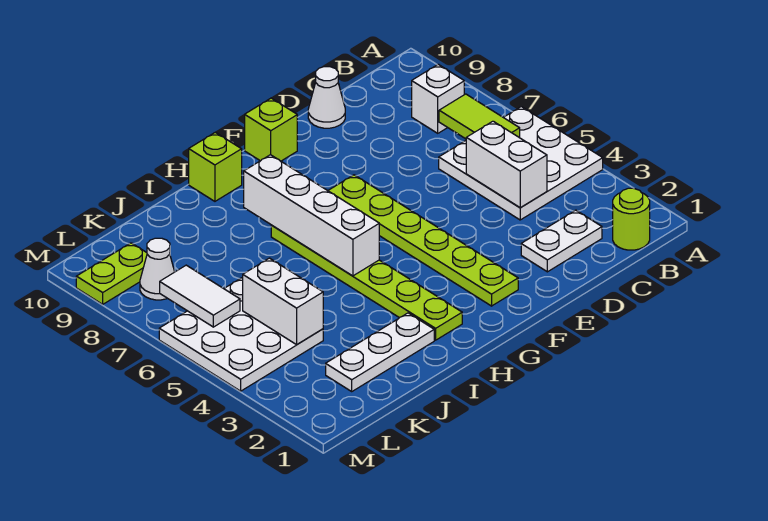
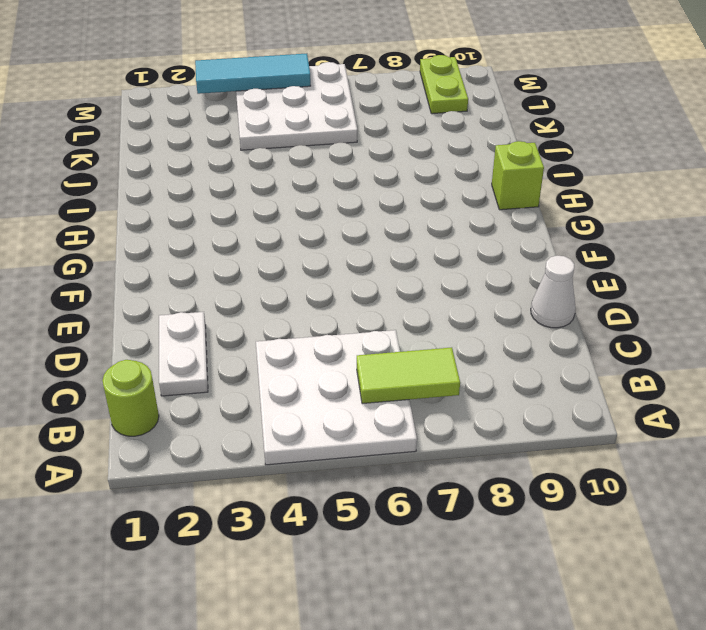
cyan tile M3:M5 level 2 -> none
none -> white brick B8 level 1
none -> lime plate F2:F7 level 1
none -> lime brick F10 level 1

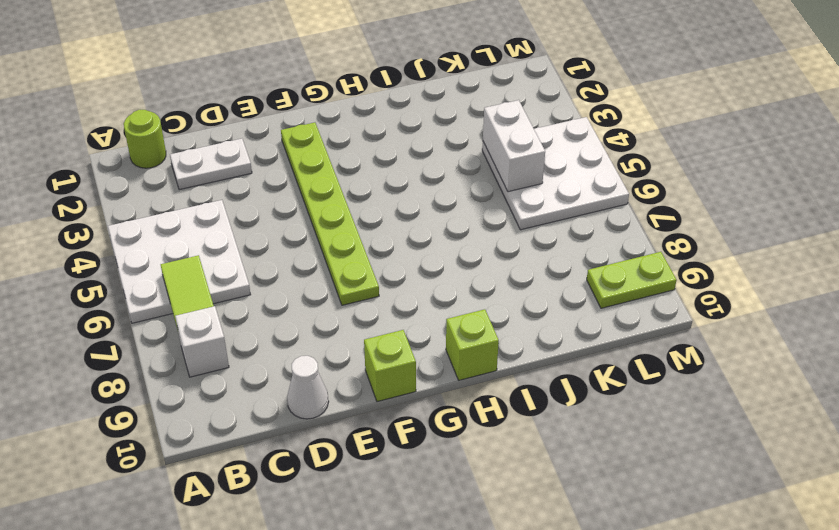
none -> lime plate H2:H7 level 1
none -> white plate I2:K2 level 1
none -> white cone L8 level 1

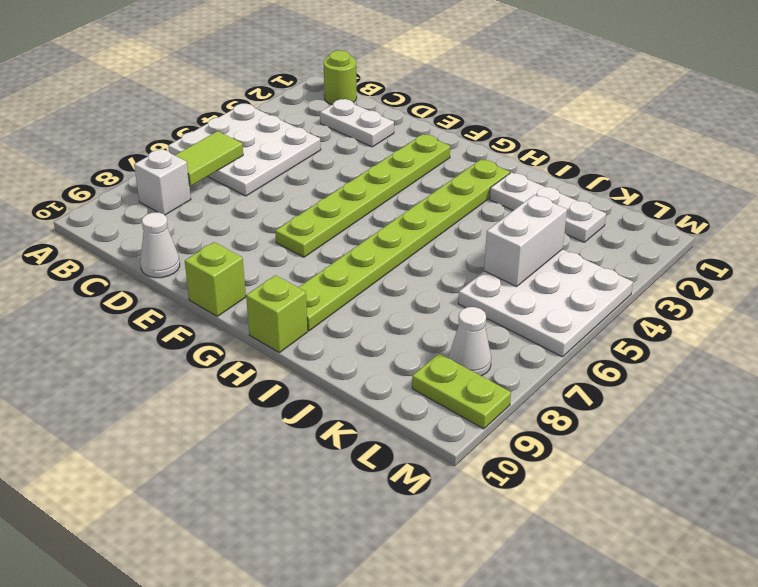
lime plate H2:H9 level 1 -> lime plate H2:H7 level 1
none -> white brick C4:C5 level 2
none -> white brick H5:H8 level 2
none -> white tile L6:L7 level 2

